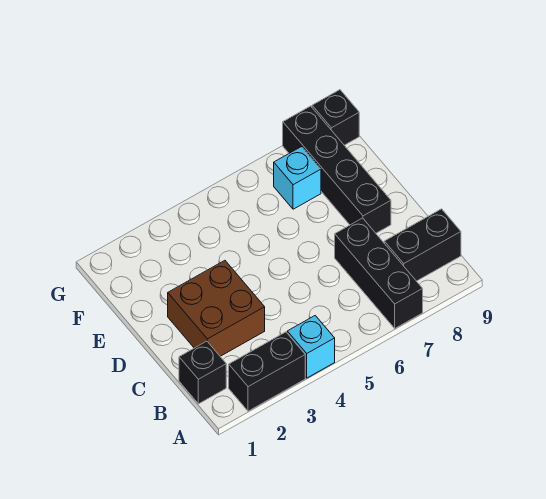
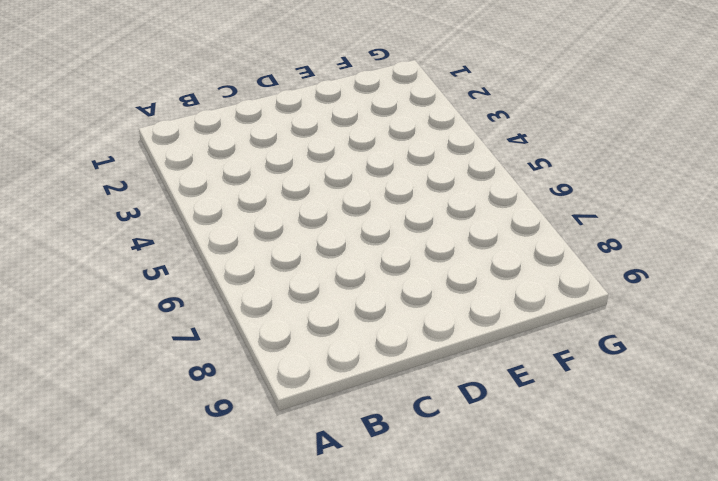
none -> black brick A2:A3 level 1
none -> cyan brick A4 level 1

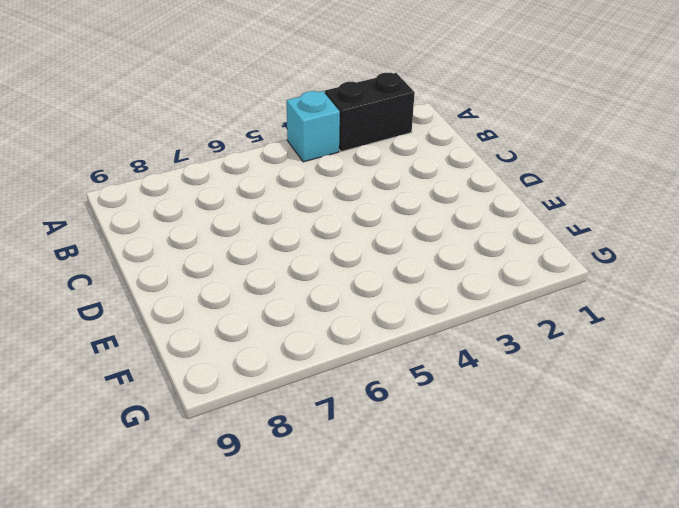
none -> black brick A7:C7 level 1
none -> black brick B1 level 1

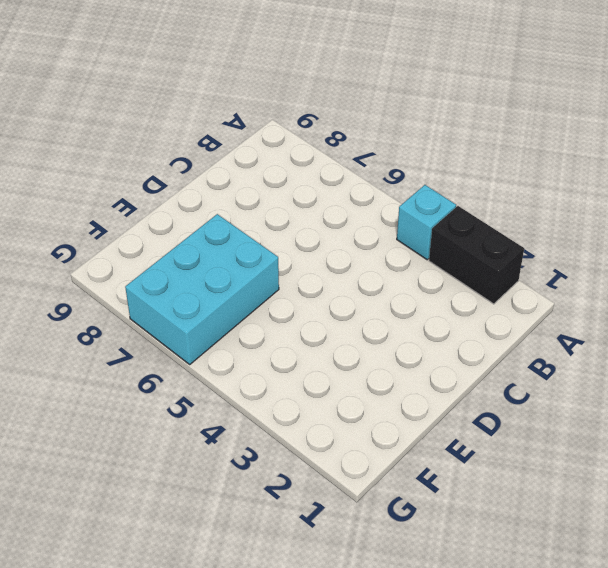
cyan brick E6:G7 level 1 -> cyan brick F7 level 1
none -> black brick A7:C7 level 1
none -> black brick B1 level 1

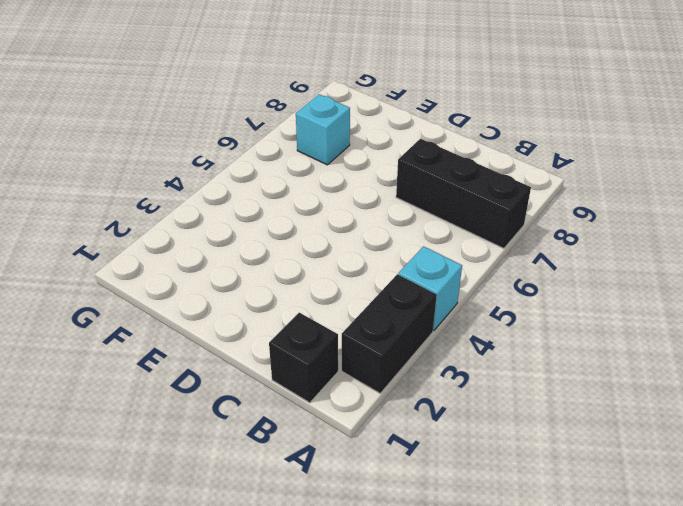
none -> black brick B8:B9 level 1
none -> brown brick C2:D3 level 1

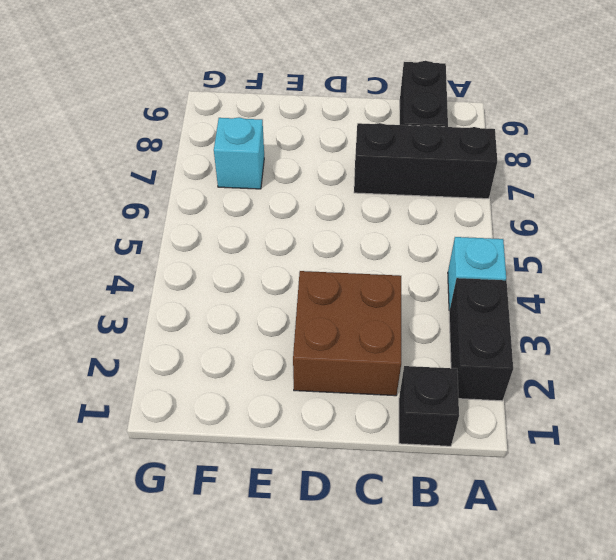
none -> black brick D8:G8 level 1
none -> black brick G9 level 1

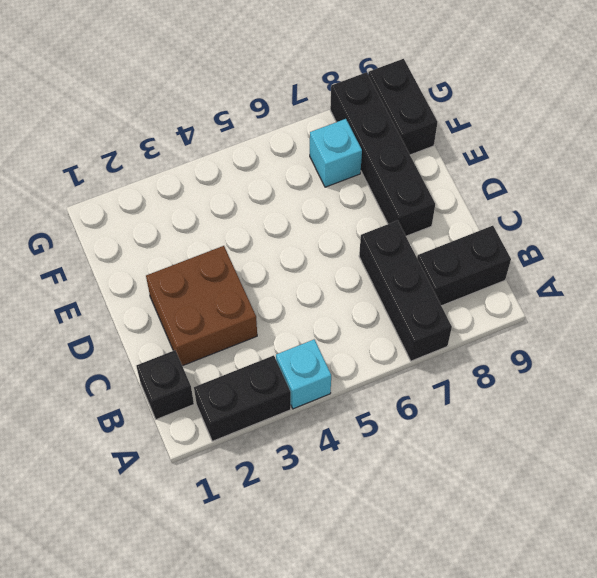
black brick F9:G9 level 1 -> black brick G9 level 1

